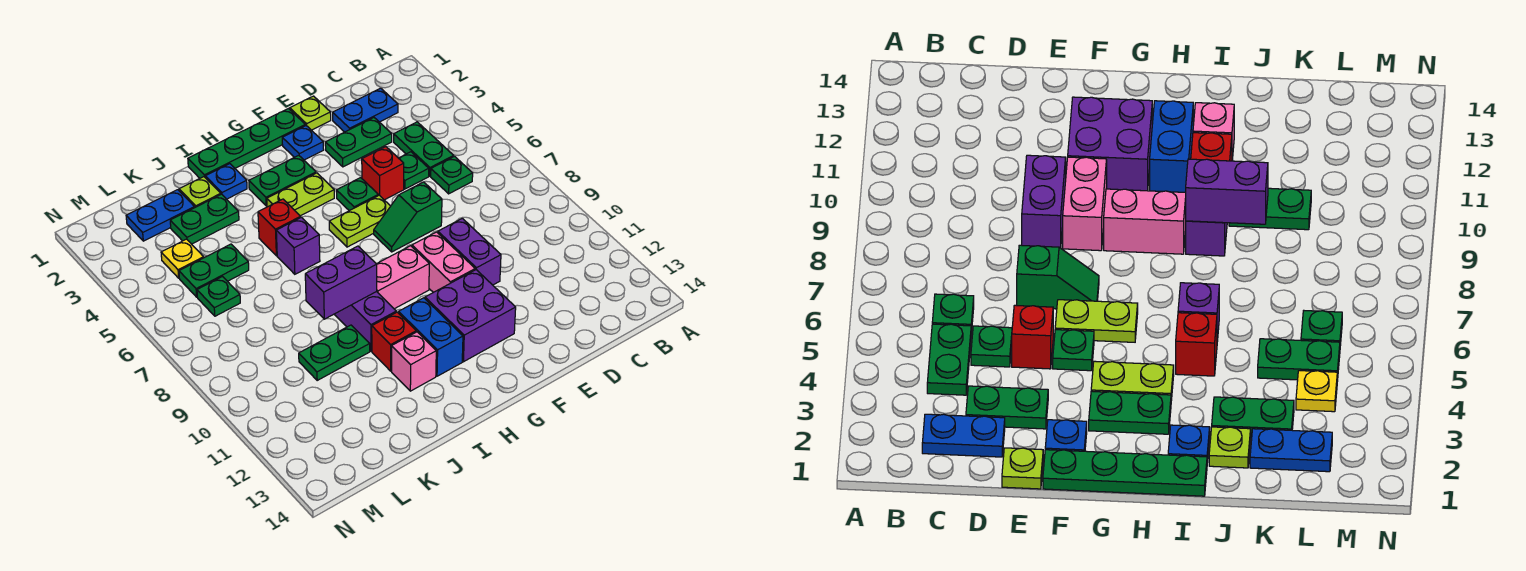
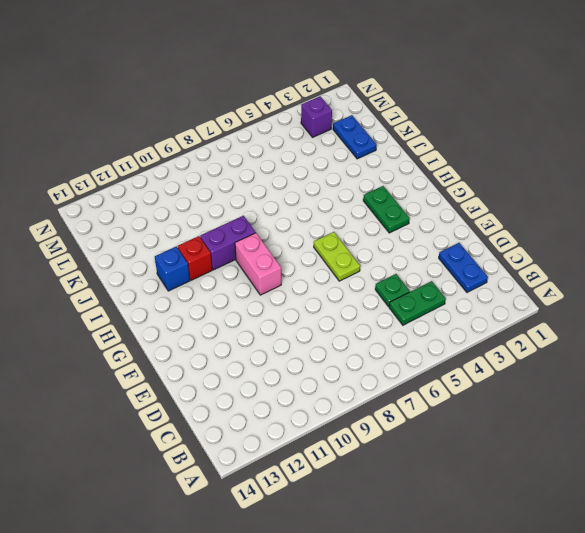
blue brick I12 level 1 -> pink brick I12 level 1
purple brick M3 level 1 -> purple brick I6 level 1
none -> green plate C6 level 1
none -> green plate D3:E3 level 1
none -> lime plate E1 level 1
none -> red brick E5 level 1

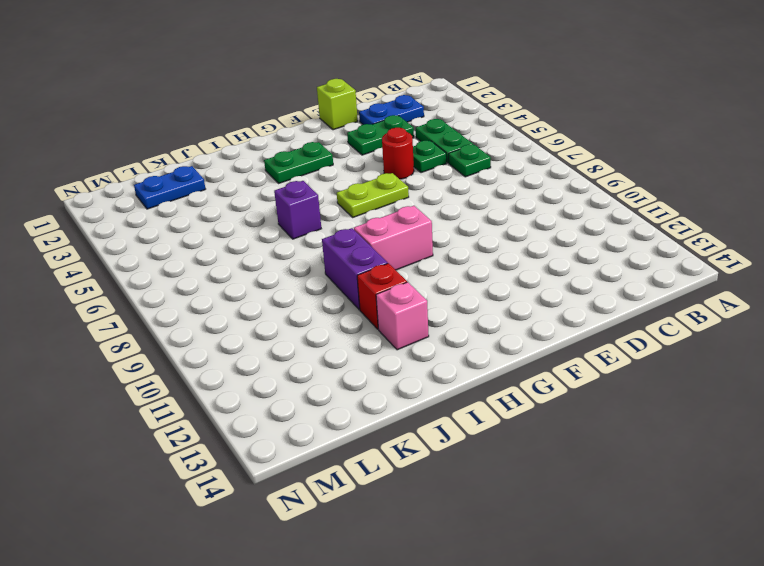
lime brick E1 level 1 -> lime plate E1 level 1
red round brick E5 level 1 -> red brick E5 level 1
none -> green slope E7:F7 level 1 top E
none -> purple brick E9:E10 level 1
none -> green plate F1:I1 level 1
none -> blue plate F2 level 1

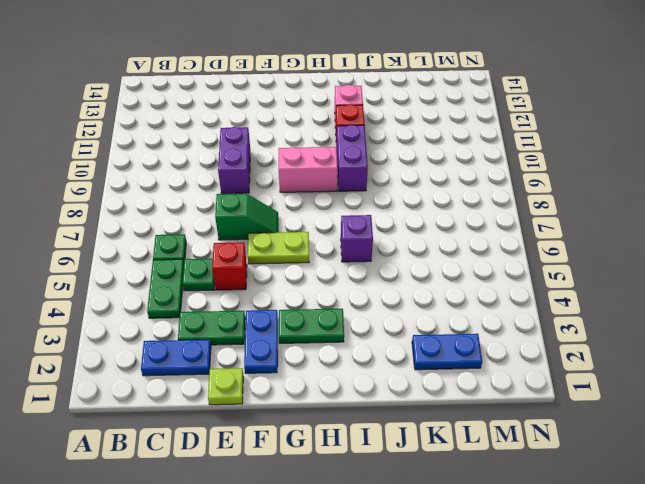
blue plate F2:F3 level 1 -> blue plate F2 level 1
none -> green plate F1:I1 level 1
none -> green plate F5 level 1
none -> pink brick F9:F10 level 1
none -> purple brick F11:G12 level 1

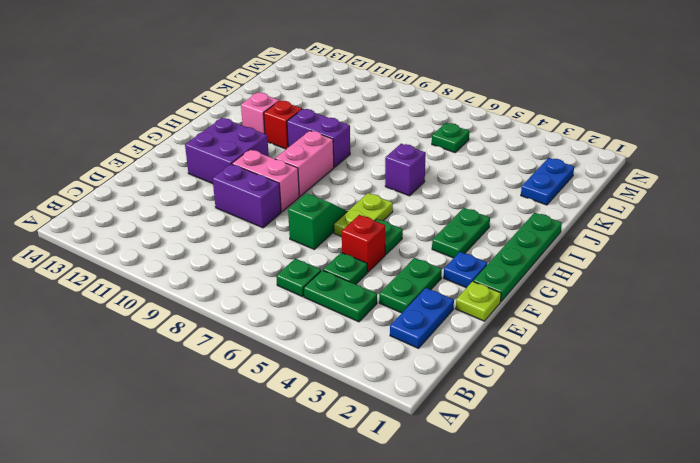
none -> lime plate G4:H4 level 1
none -> blue brick H11:H12 level 1
none -> blue plate I2 level 1
none -> red brick I5 level 1

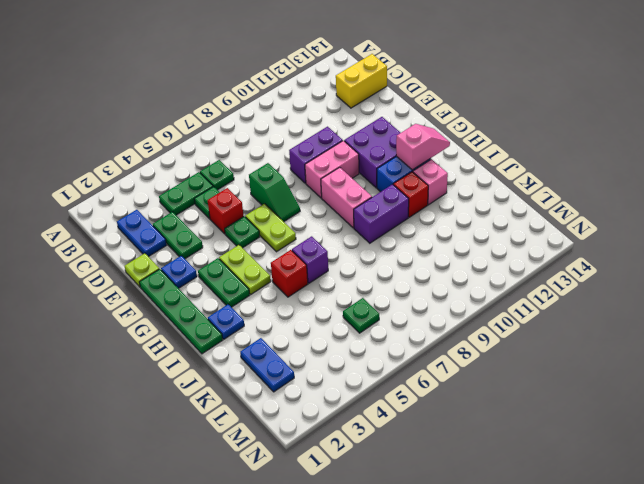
yellow brick C13:C14 level 1 -> none
pink slope H12:H13 level 2 top 12 -> none
none -> lime plate J2 level 1
none -> green plate J3:K3 level 1
none -> green plate J10:K10 level 1
none -> green plate K5:L5 level 1

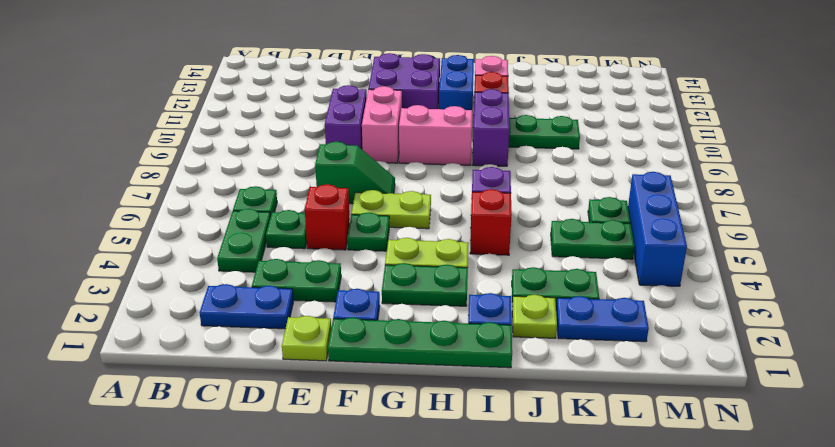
blue brick M4:M6 level 1 -> none
none -> yellow plate L4 level 1
none -> purple brick I9:J9 level 2

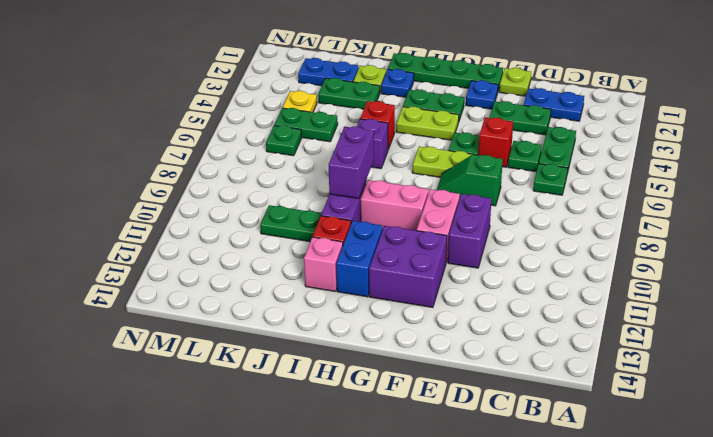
purple brick I8:I9 level 2 -> purple brick I9:J9 level 2

